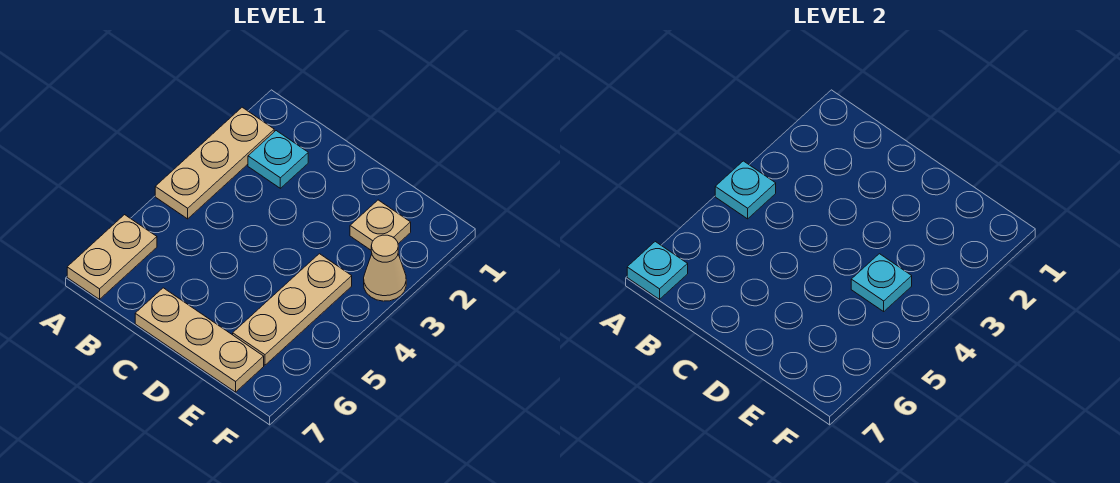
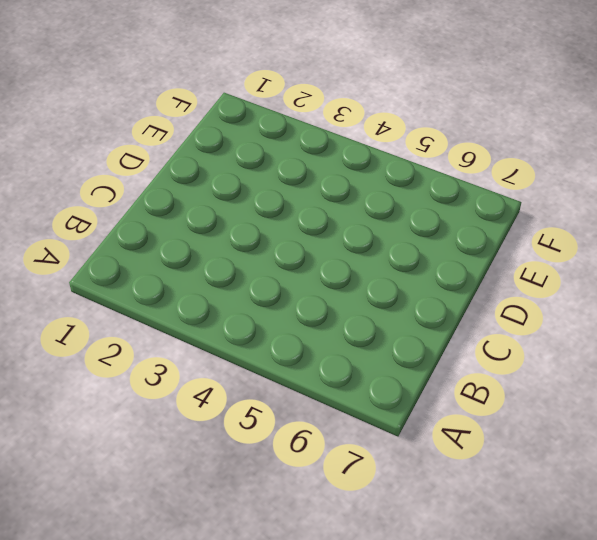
none -> tan plate A2:A4 level 1
none -> tan plate A6:A7 level 1

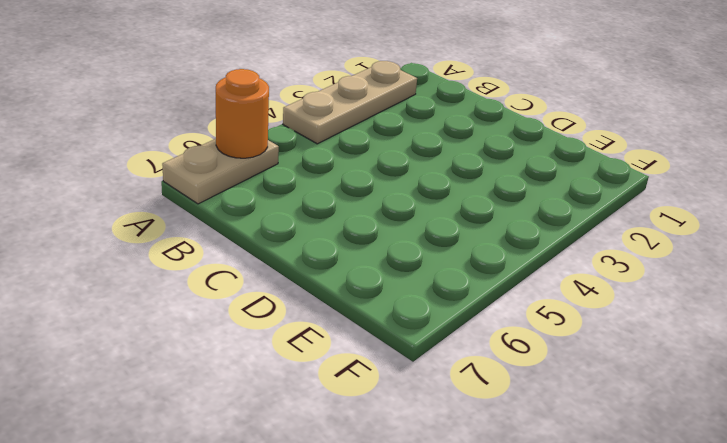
orange round brick A6 level 2 -> none
none -> cyan plate B2 level 1
none -> tan plate C7:E7 level 1

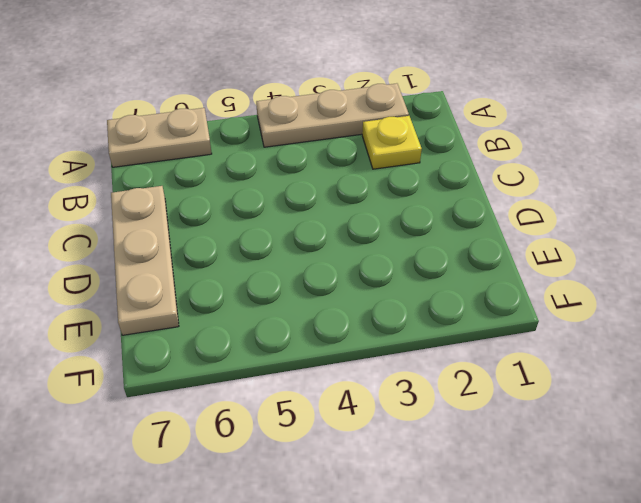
yellow plate B2 level 1 -> cyan plate B2 level 1
none -> tan plate E2 level 1
none -> tan plate E4:E6 level 1

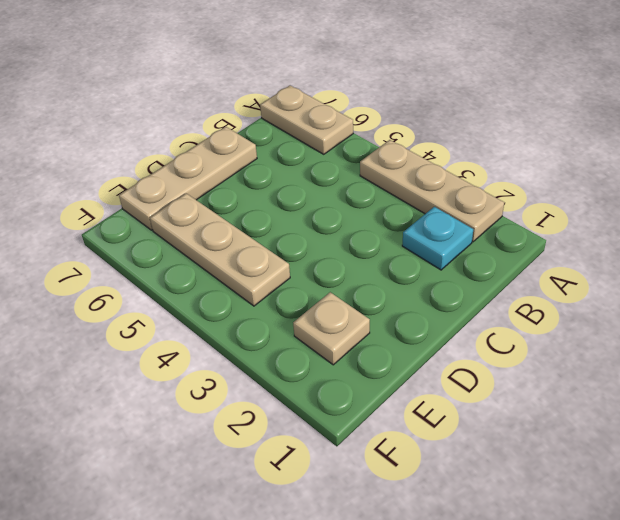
none -> tan cone F3 level 1
none -> cyan plate A4 level 2

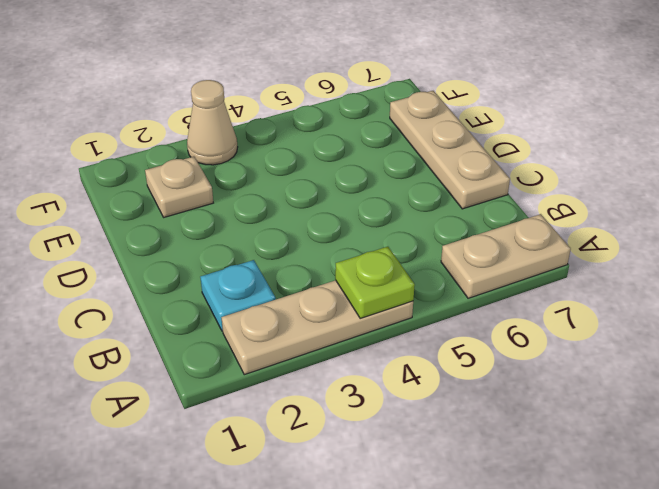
lime plate A4 level 2 -> cyan plate A4 level 2
none -> tan plate E4:E6 level 1
none -> cyan plate A7 level 2

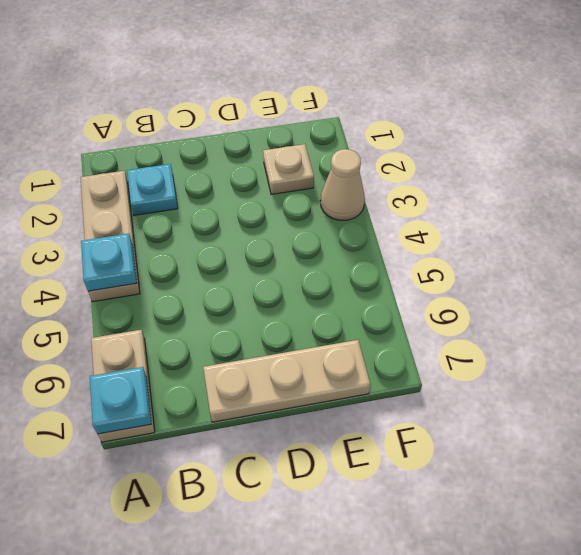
none -> tan plate E4:E6 level 1
none -> cyan plate E4 level 2

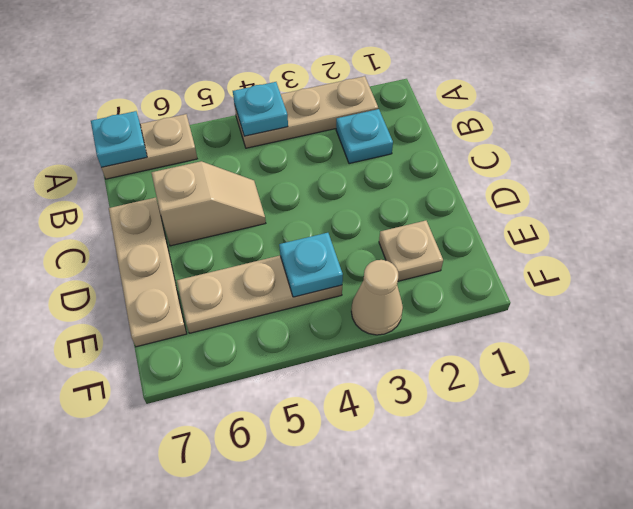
tan slope C5:C6 level 1 top 6 -> none

